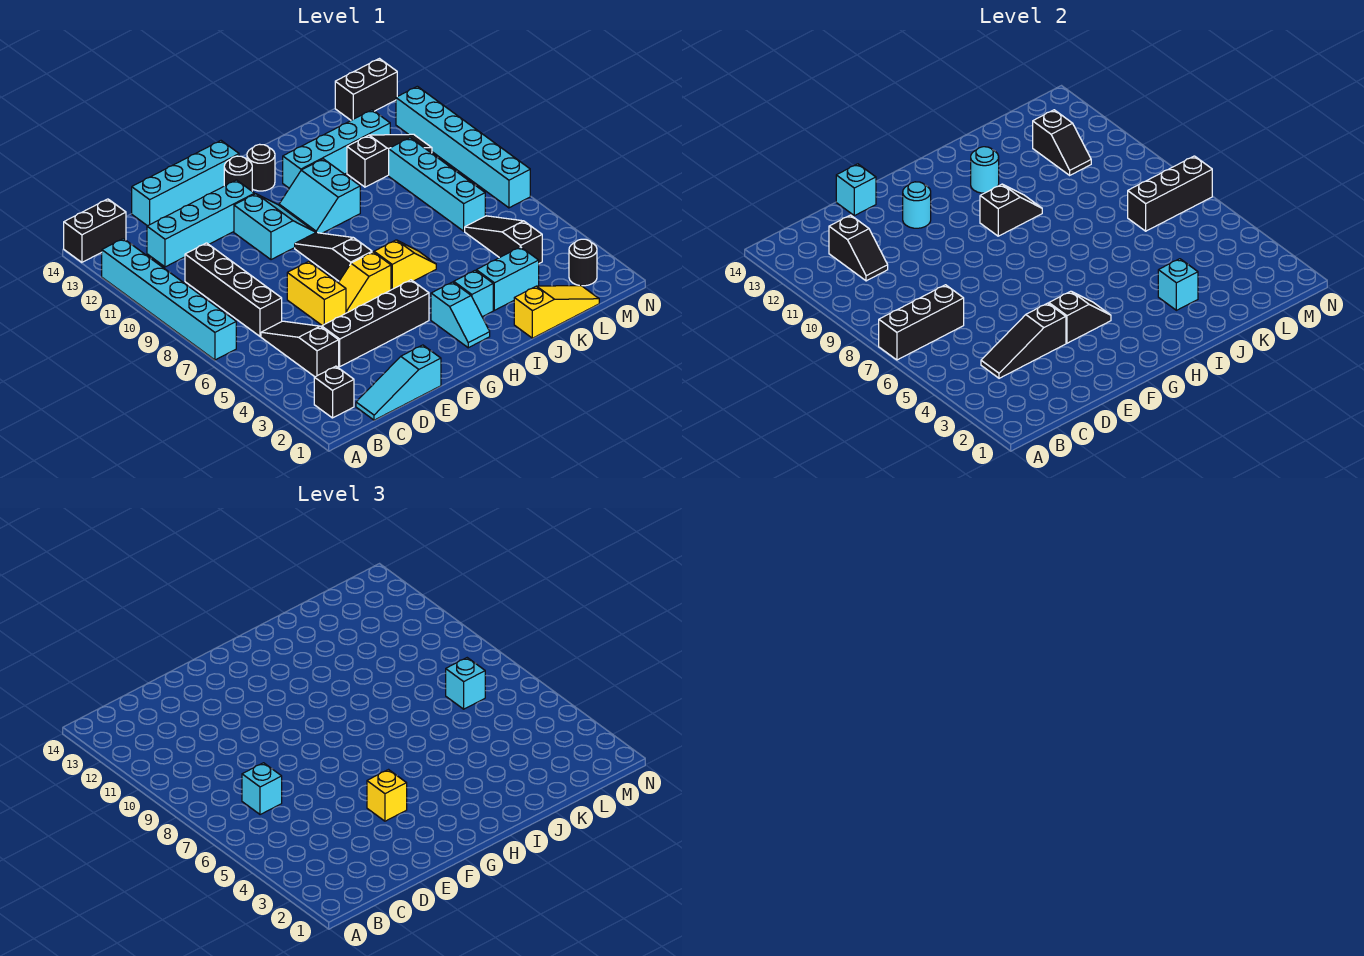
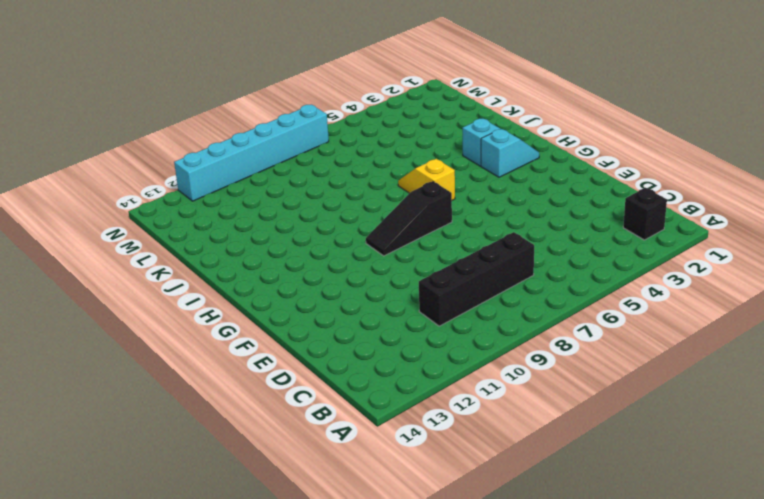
none -> cyan brick A7:A12 level 1
none -> black brick A14:B14 level 1
none -> cyan slope C1:E1 level 1 top E
none -> black slope C4:C6 level 1 top 4

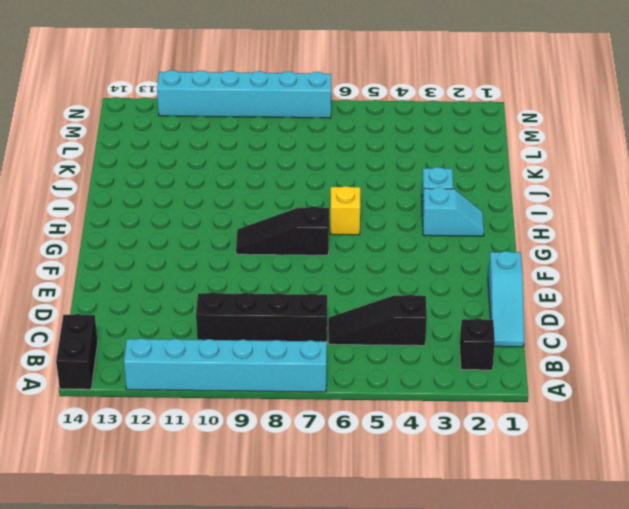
none -> cyan brick C12:F12 level 1
none -> black brick D4:G4 level 1
none -> cyan brick D14:G14 level 1
none -> yellow brick E6:E7 level 1

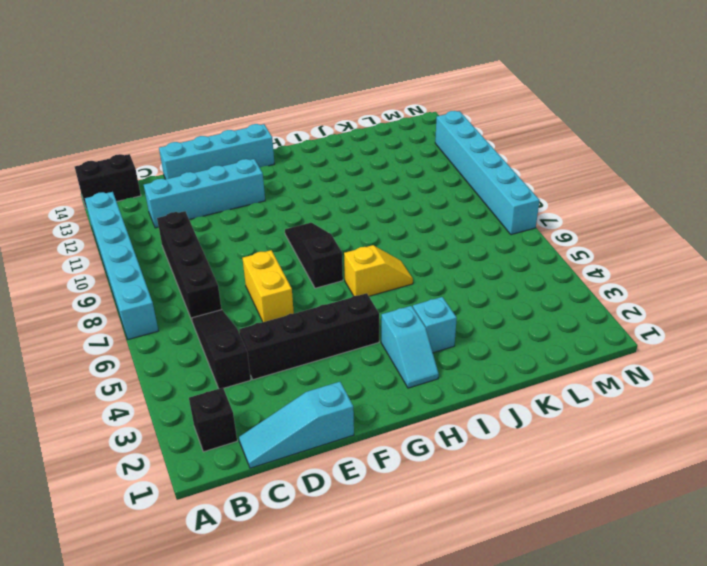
none -> yellow slope F6:G6 level 1 top G
none -> cyan slope F10:G11 level 1 top F
none -> black round brick G13 level 1
none -> cyan slope H10:I11 level 1 top I

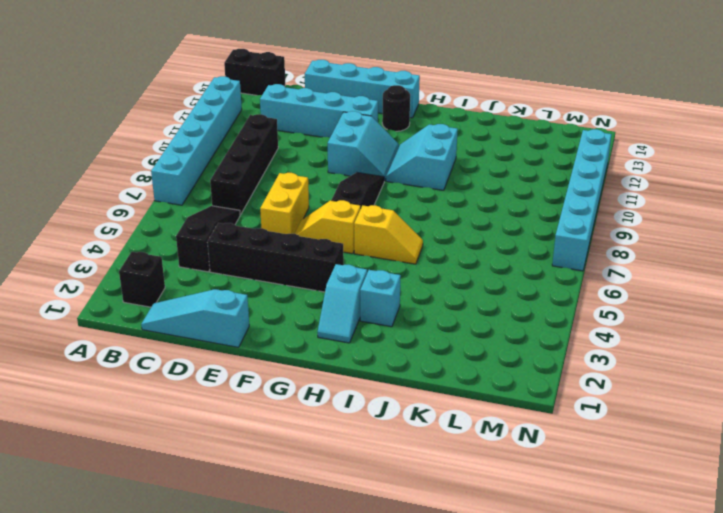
none -> black round brick H13 level 1
none -> cyan brick I12:L12 level 1
none -> yellow slope J1:L1 level 1 top J
none -> cyan brick J3:K3 level 1

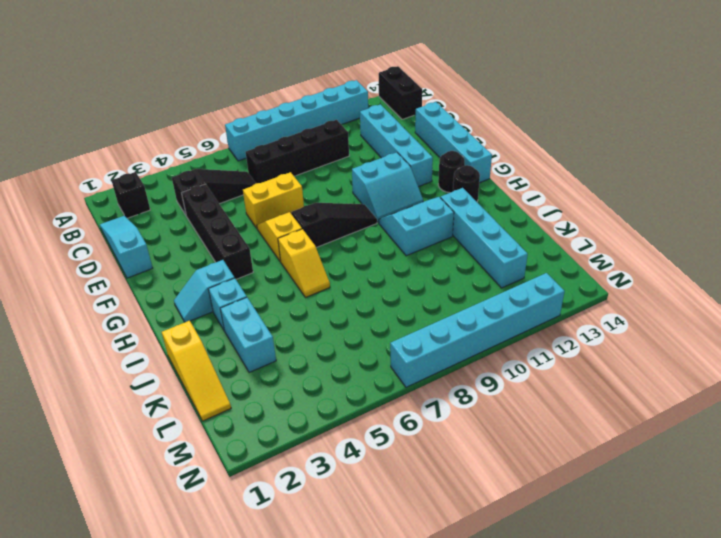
none -> black slope K11:M11 level 1 top K
none -> black slope L4:L6 level 1 top 4
none -> cyan brick L7:L10 level 1
none -> black round brick M2 level 1

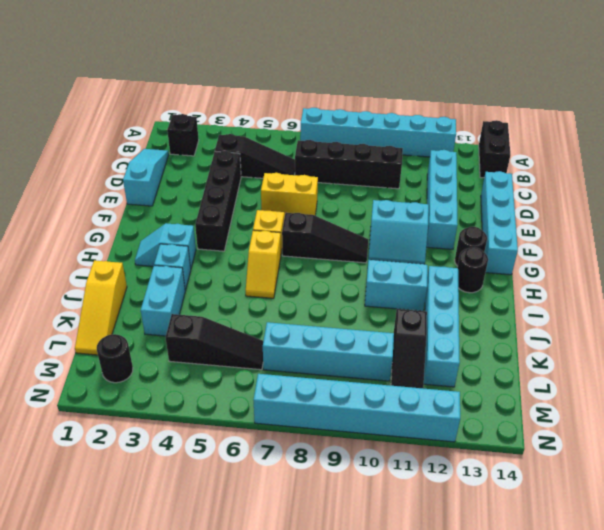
none -> black brick M14:N14 level 1
none -> black brick A7:C7 level 2
none -> black slope C4:E4 level 2 top E
none -> black slope C11:C12 level 2 top 12

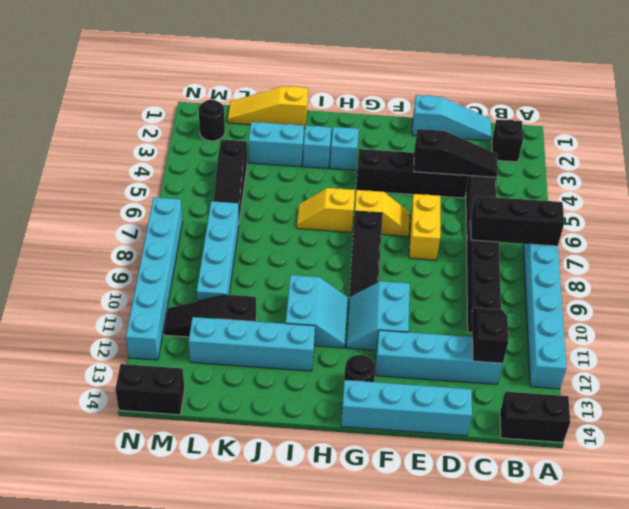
none -> black round brick H13 level 1
none -> cyan brick E14 level 2
none -> black slope F4:G4 level 2 top F
none -> cyan round brick F12 level 2

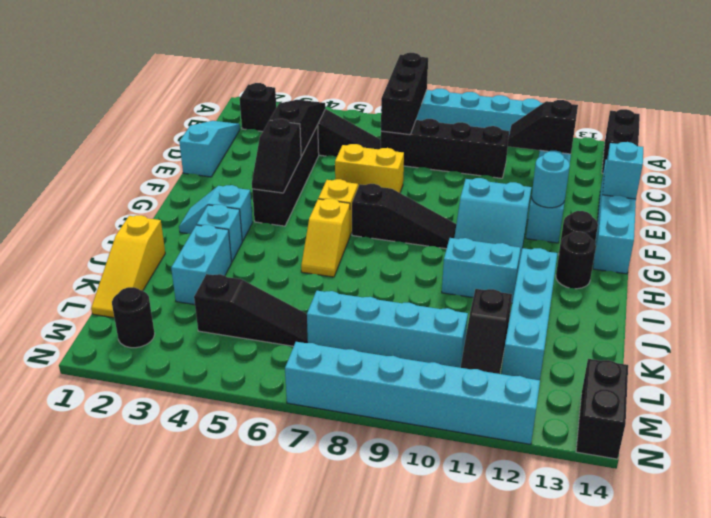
none -> black slope H10:I10 level 2 top H
none -> cyan round brick I12 level 2
none -> cyan brick J3 level 2
none -> black brick L7:N7 level 2

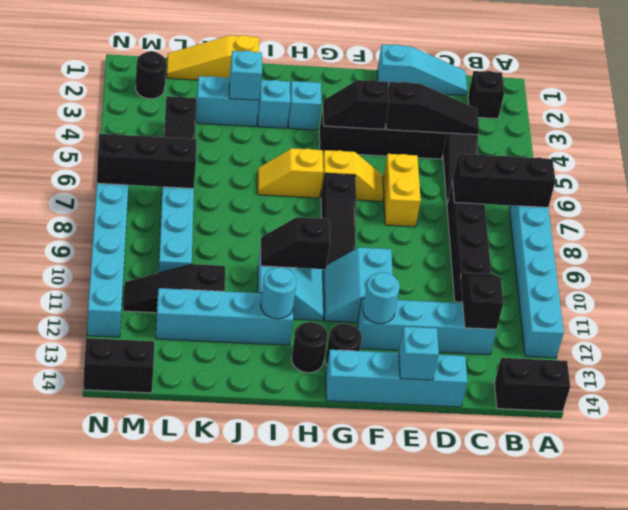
none -> black slope L11:L12 level 2 top 12
none -> cyan brick C7 level 3
none -> yellow brick F4 level 3
none -> cyan brick L7 level 3

